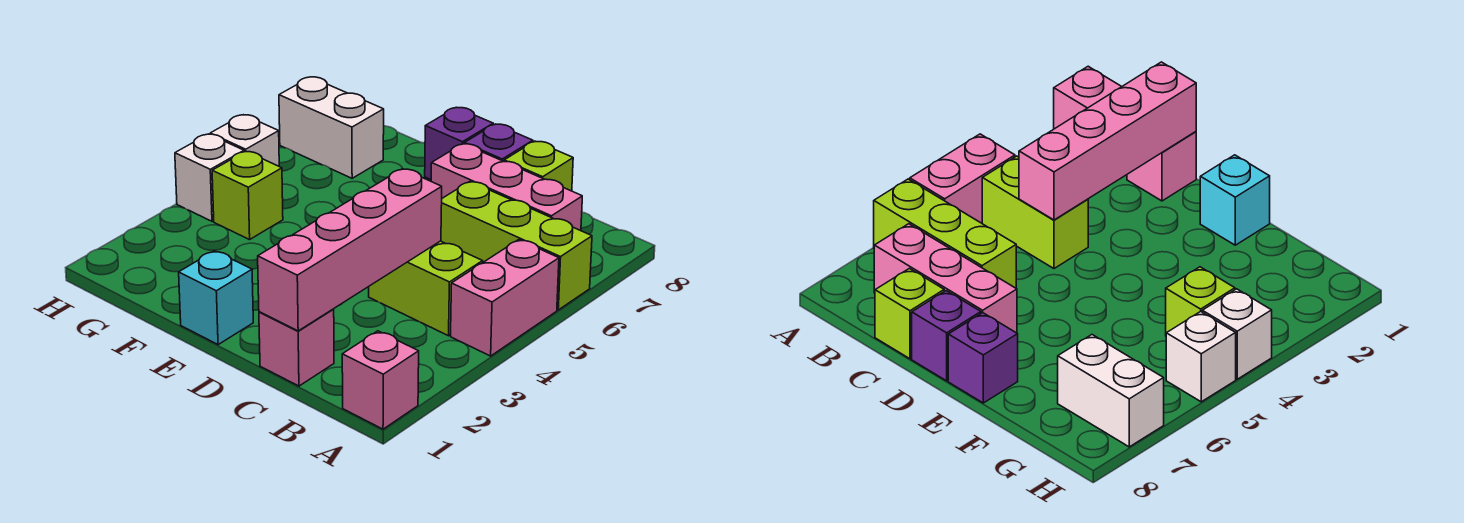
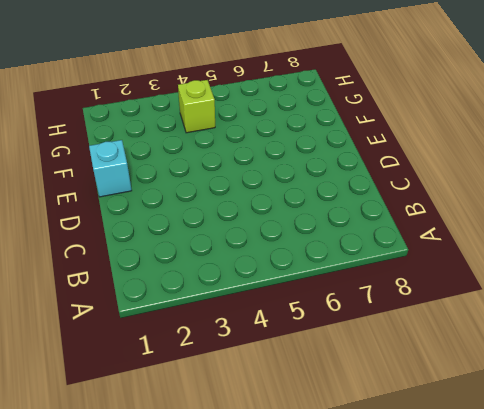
none -> pink brick A1 level 1
none -> pink brick A4:A5 level 1
none -> lime brick A6:C6 level 1

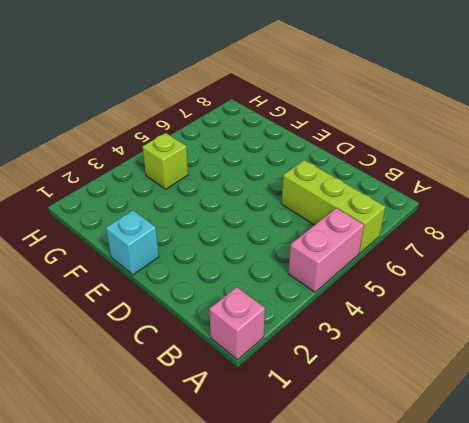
none -> lime brick B4:C4 level 1
none -> pink brick B7:D7 level 1
none -> pink brick C1 level 1

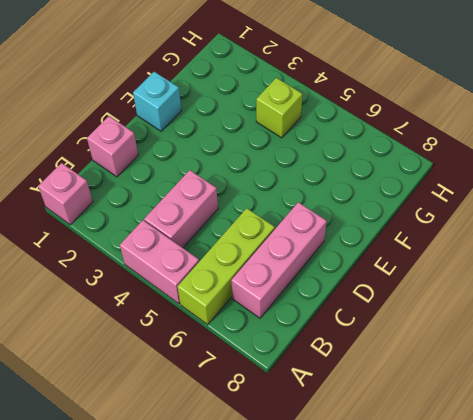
pink brick B4:C4 level 1 -> lime brick B4:C4 level 1
none -> lime brick C8 level 1
none -> purple brick D8 level 1
none -> purple brick E8 level 1

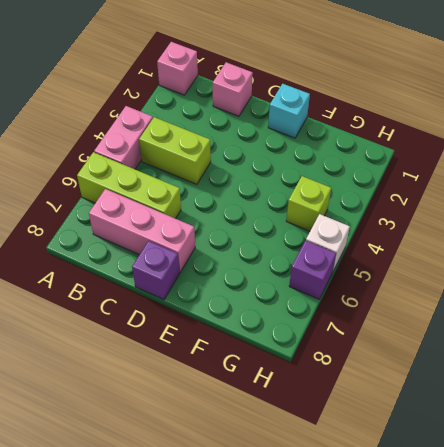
purple brick H6 level 1 -> purple brick E8 level 1
none -> lime brick C8 level 1
none -> white brick G7:H7 level 1
none -> white brick H4 level 1

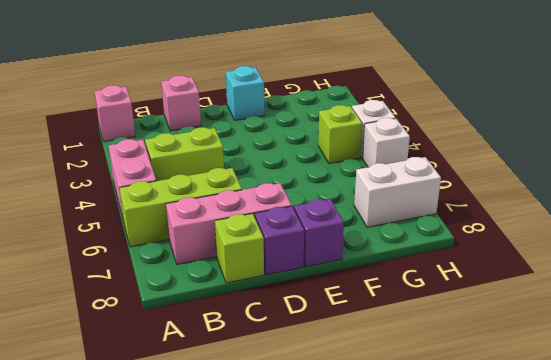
none -> pink brick C1:C4 level 2

